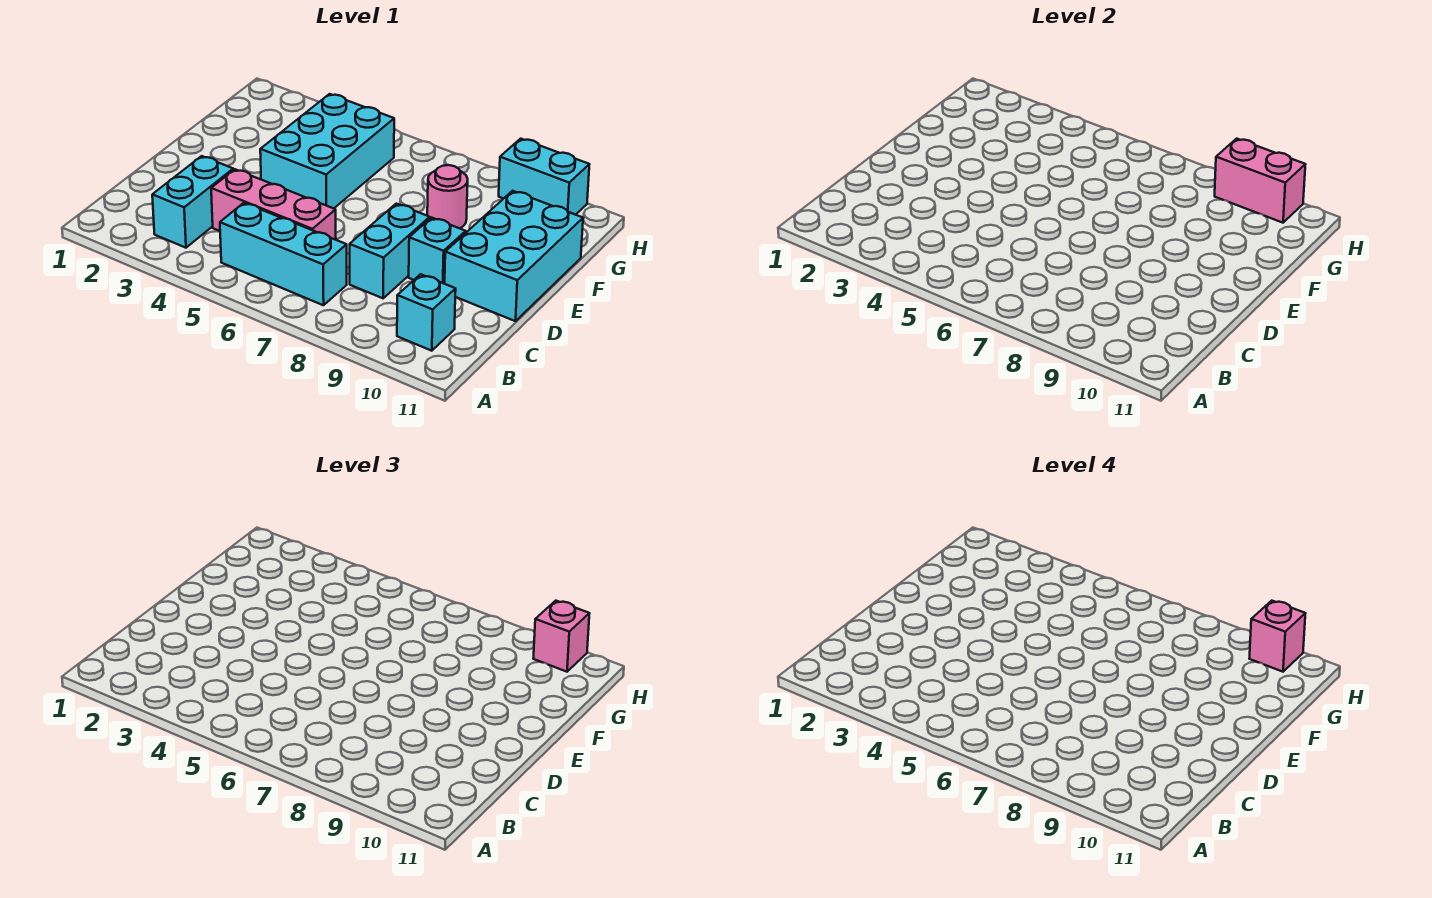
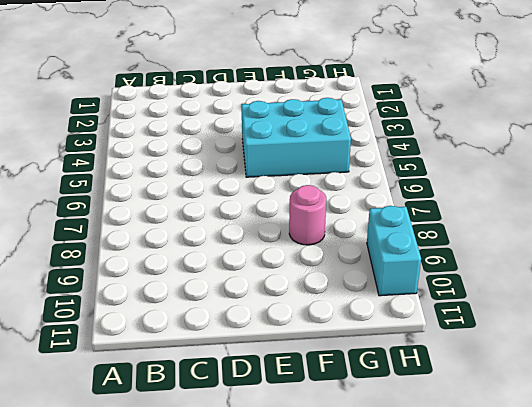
none -> cyan brick B3:C3 level 1
none -> cyan brick B5:B7 level 1
none -> cyan brick B10 level 1

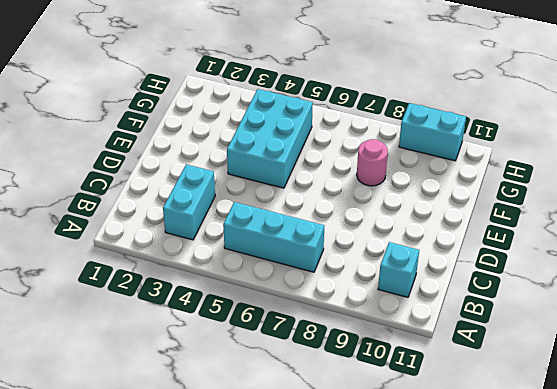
none -> pink brick C4:C6 level 1
none -> cyan brick C8:D8 level 1
none -> cyan brick D9 level 1

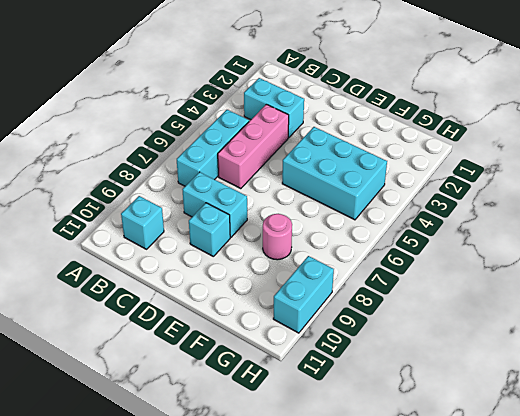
none -> cyan brick D10:F11 level 1
none -> pink brick H9:H10 level 2
none -> pink brick H10 level 3

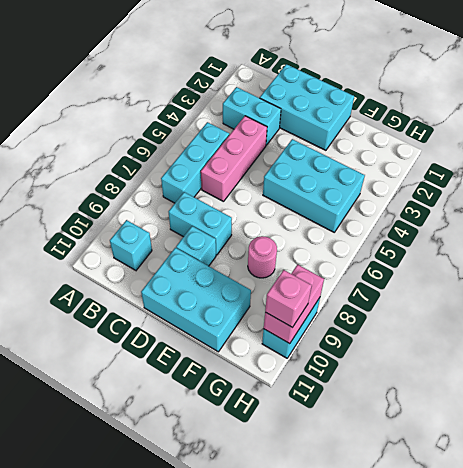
cyan brick C1:E2 level 1 -> none
none -> pink brick H10 level 4

